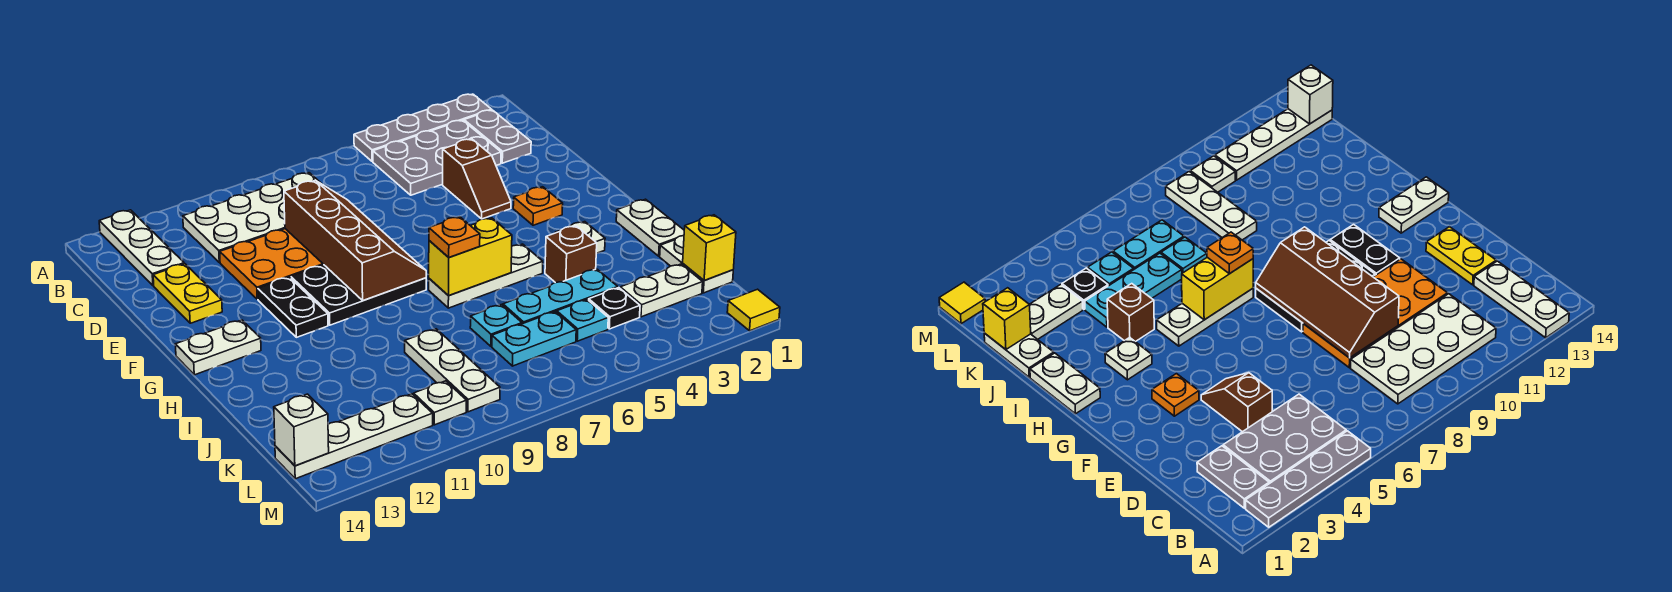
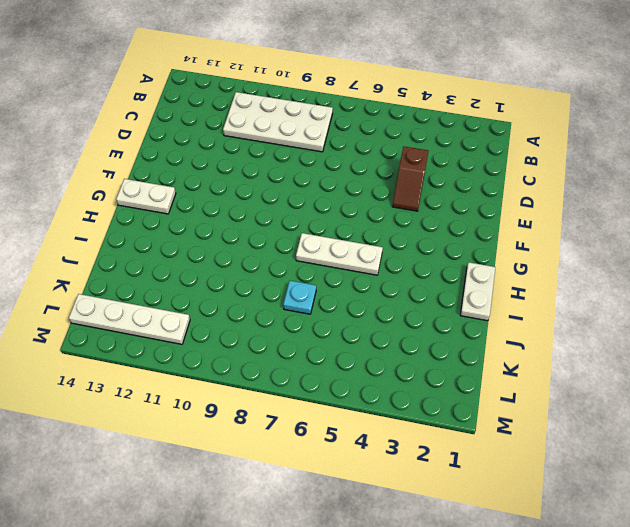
none -> grey plate A2:A5 level 1
none -> white plate A13:C13 level 1
none -> grey plate B2:C2 level 1
none -> grey plate B3:C5 level 1

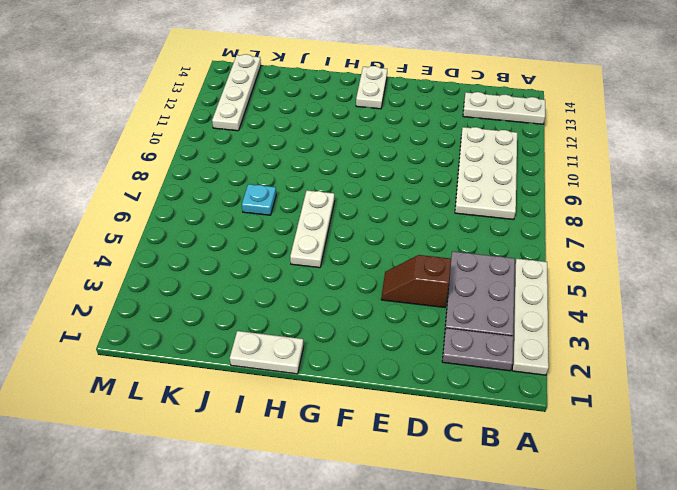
white plate A2:A5 level 1 -> grey plate A2:A5 level 1
none -> orange plate D8:E11 level 1
none -> yellow plate D13:E13 level 1
none -> orange plate F3 level 1
none -> black plate F8:G10 level 1

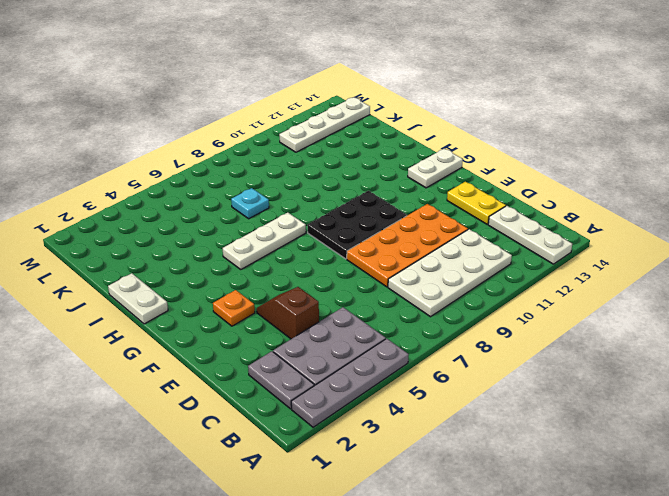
none -> black plate F11:G11 level 1
none -> white plate H3 level 1
none -> brown brick I4 level 1
none -> white plate J1:K1 level 1

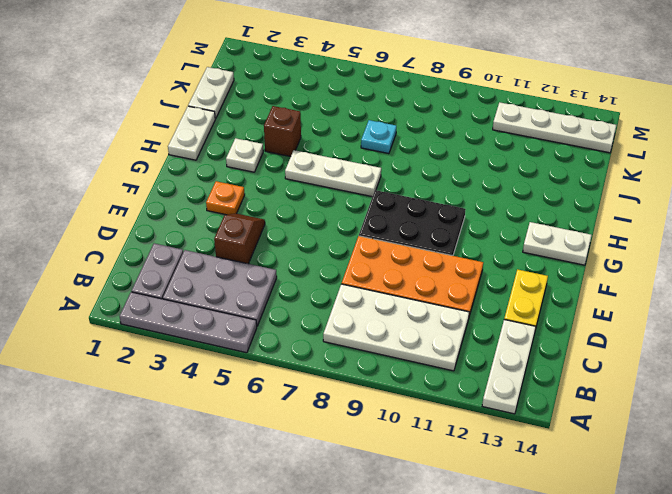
none -> black plate F11:G11 level 1
none -> cyan plate J4:J6 level 1
none -> white plate J9:L9 level 1
none -> white plate K2:K3 level 1

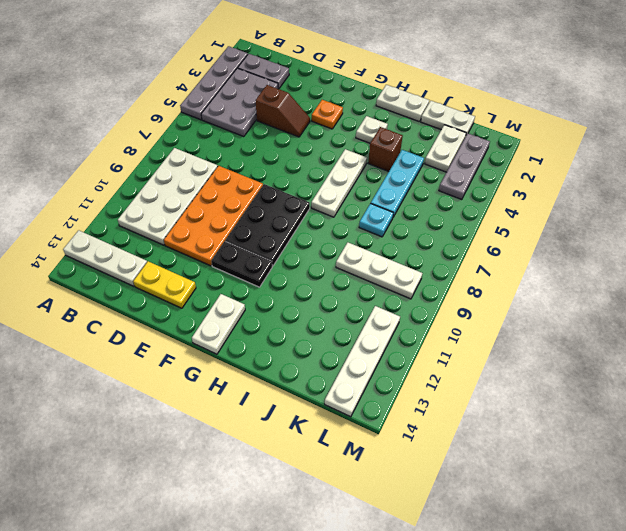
grey plate L2:L4 level 1 -> none
none -> black plate K4 level 1
none -> cyan plate K5 level 1
none -> cyan plate K6:K7 level 1
none -> white plate L10 level 1

